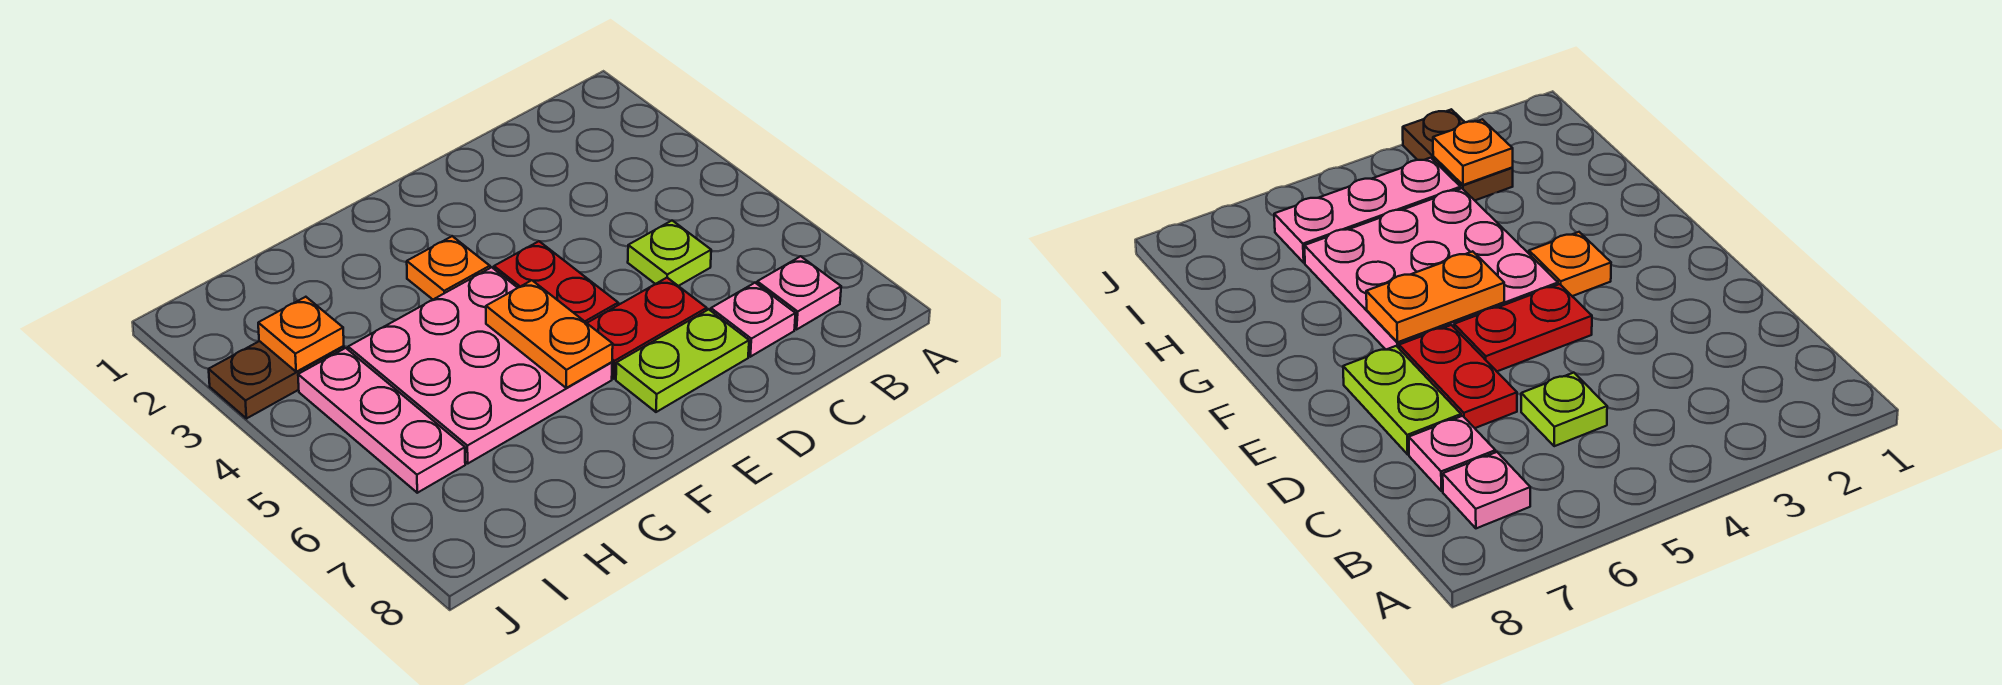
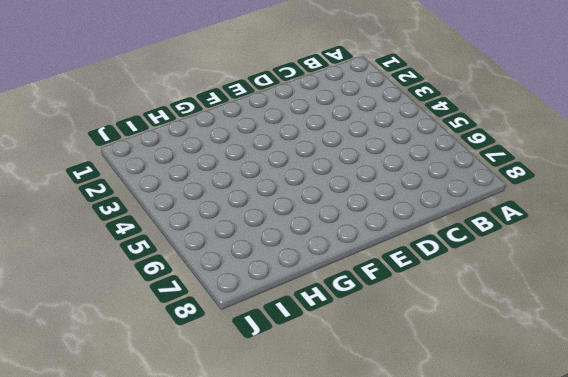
none -> pink plate B7 level 1
none -> lime plate C5 level 1
none -> pink plate C7 level 1

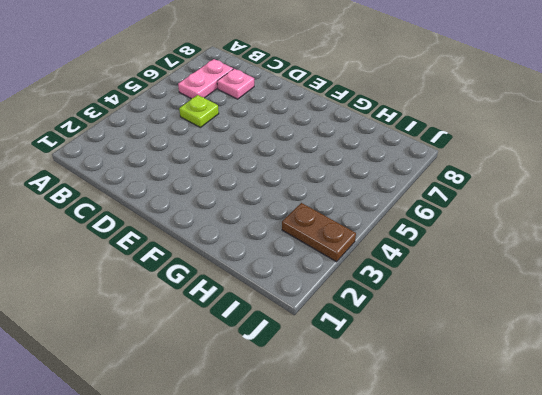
pink plate B6:B7 level 1 -> pink plate B7 level 1
none -> red plate D6:E6 level 1
none -> lime plate D7:E7 level 1
none -> red plate E4:E5 level 1

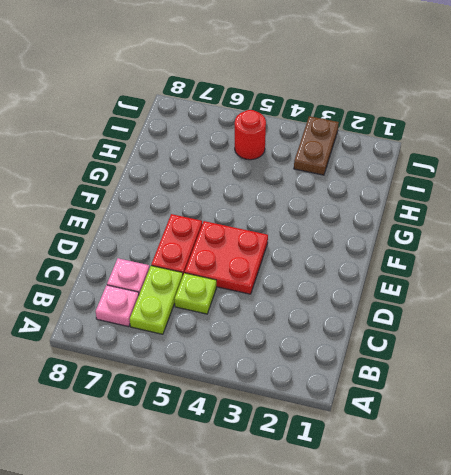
lime plate B6:C6 level 1 -> lime plate D7:E7 level 1
red plate D4:E5 level 1 -> red plate E4:E5 level 1
red round brick I5 level 1 -> pink plate I4:I6 level 1
none -> orange plate F3 level 1
none -> pink plate F4:H6 level 1
none -> orange plate F5:F6 level 2

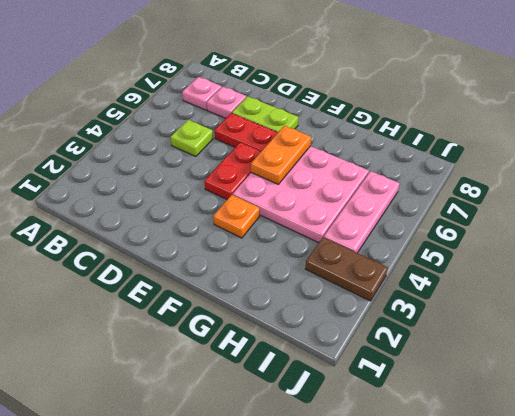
none -> orange plate I3 level 2

